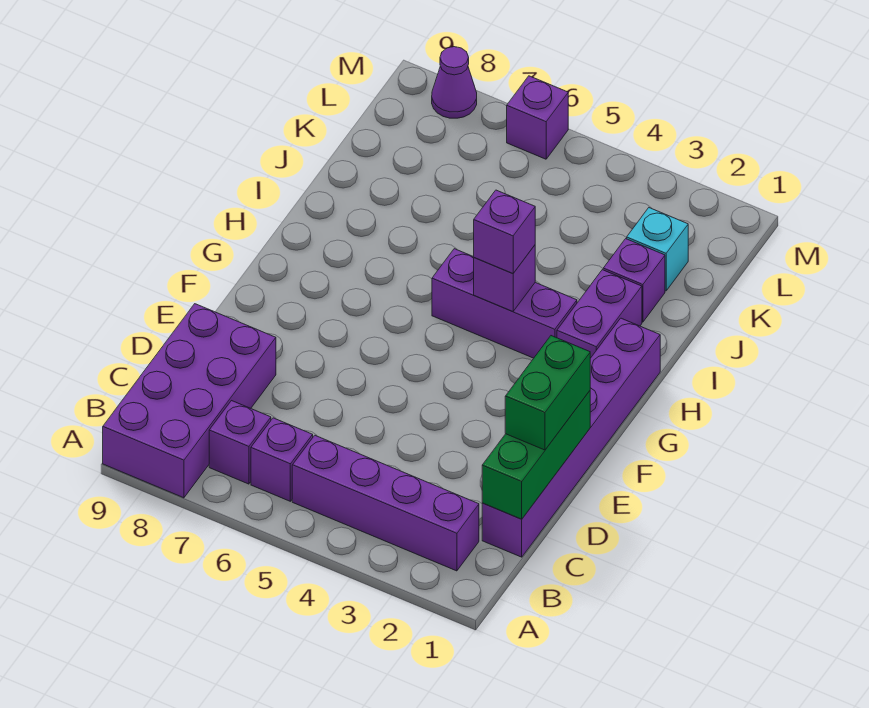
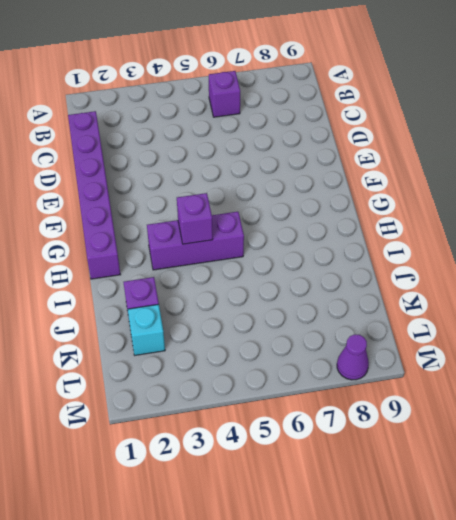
none -> purple brick A8:D9 level 1
none -> purple brick B2:B5 level 1
none -> purple brick B7 level 1

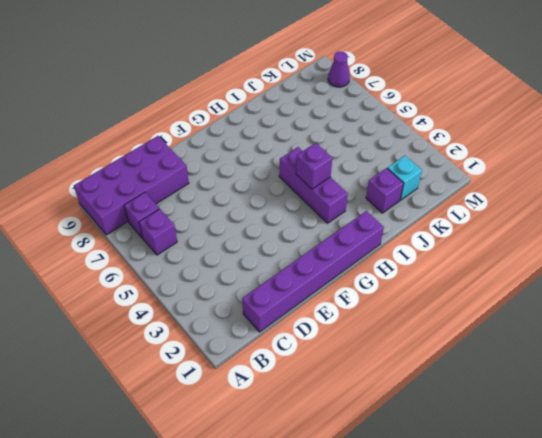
none -> purple brick B2:B5 level 1
none -> purple brick H2:I2 level 1
none -> purple brick M6 level 1

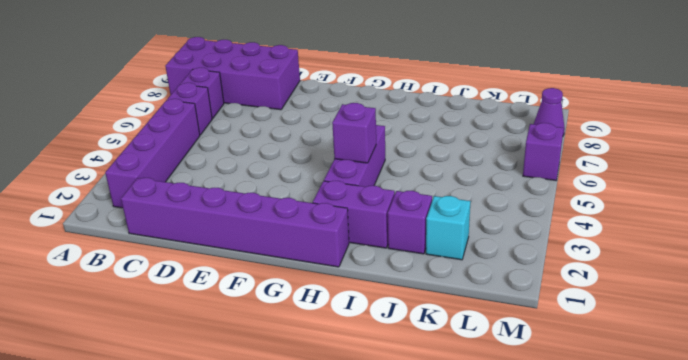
none -> green brick C1:E1 level 2
none -> green brick D1:E1 level 3
none -> purple brick H4 level 3

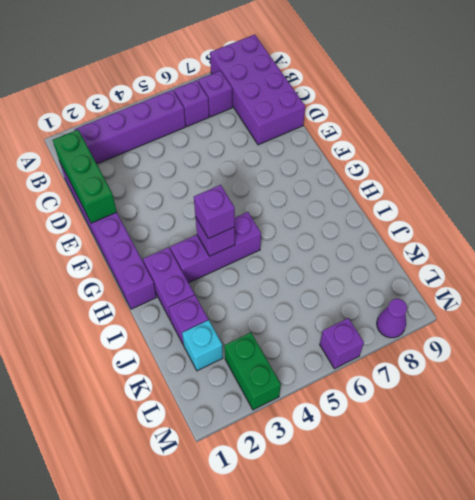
green brick L3:M3 level 1 -> green brick D1:E1 level 3

